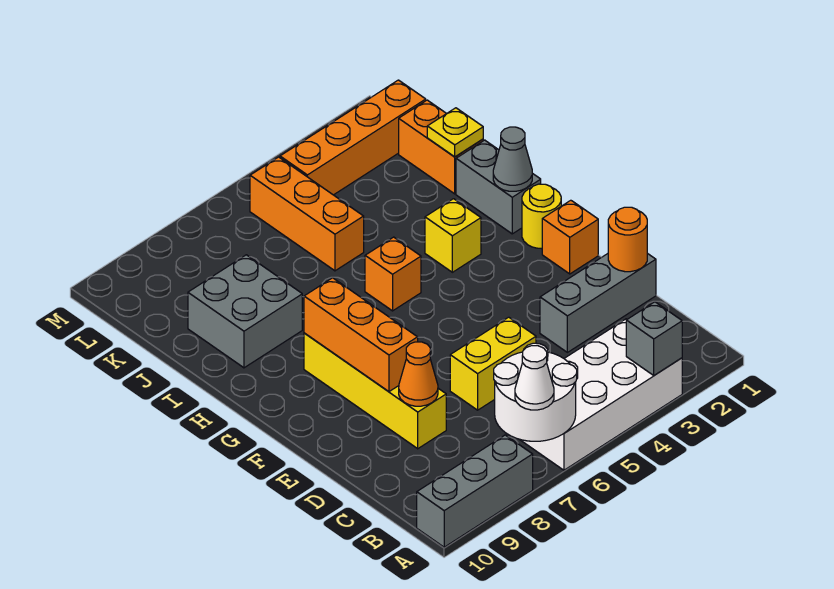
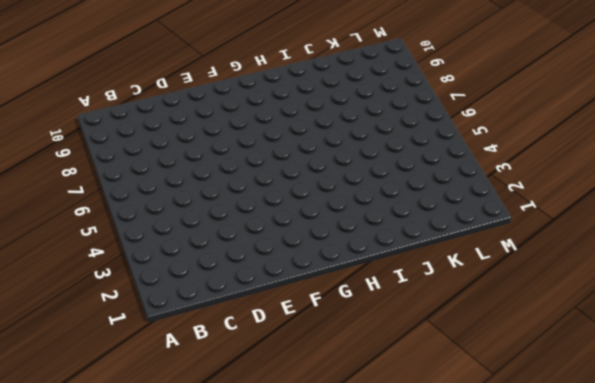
none -> white brick A3:B6 level 1
none -> grey brick A8:A10 level 1
none -> grey brick D1:D3 level 1

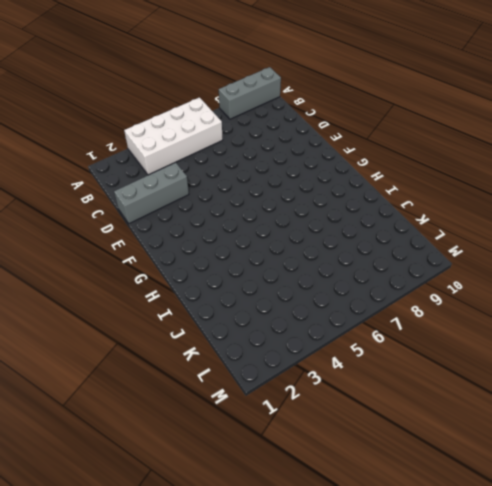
none -> yellow brick D5:D6 level 1
none -> yellow brick D8:G8 level 1
none -> orange brick F1 level 1

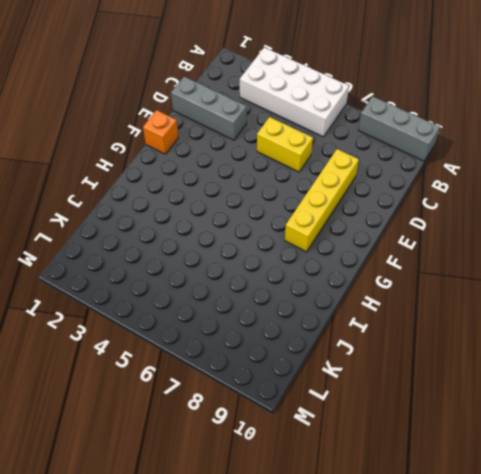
none -> yellow round brick G1 level 1
none -> grey brick H1:I1 level 1
none -> yellow brick H3 level 1

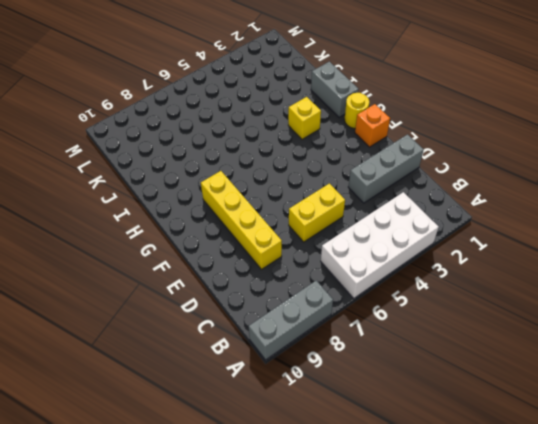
none -> orange brick H5 level 1
none -> grey brick I8:J9 level 1
none -> orange brick J1:K1 level 1

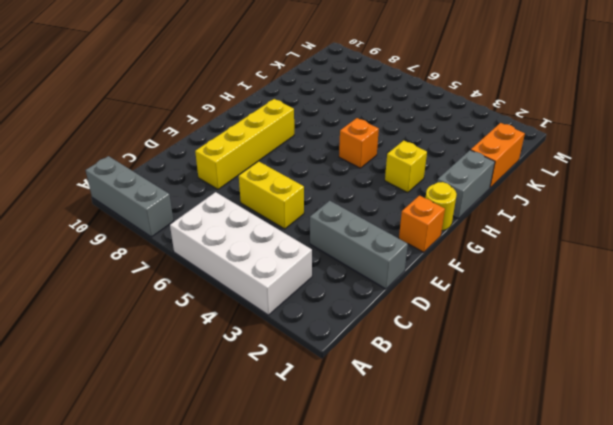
none -> grey brick I8:J9 level 1
none -> orange brick J5:L5 level 1
none -> orange brick L1:L4 level 1

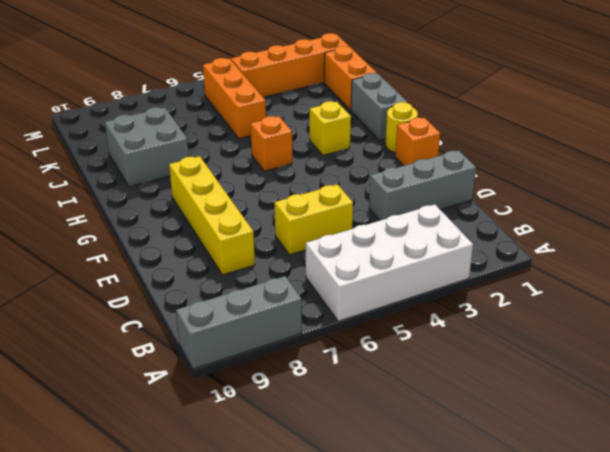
none -> grey brick A3 level 2
none -> white round brick A6:B7 level 2
none -> orange round brick D1 level 2

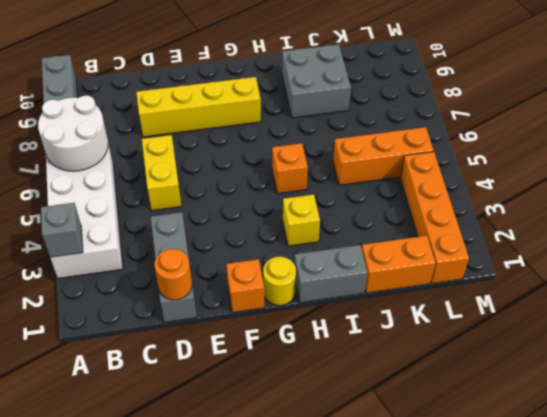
none -> orange cone D8 level 2
none -> orange brick E8:G8 level 2
none -> grey cone H1 level 2

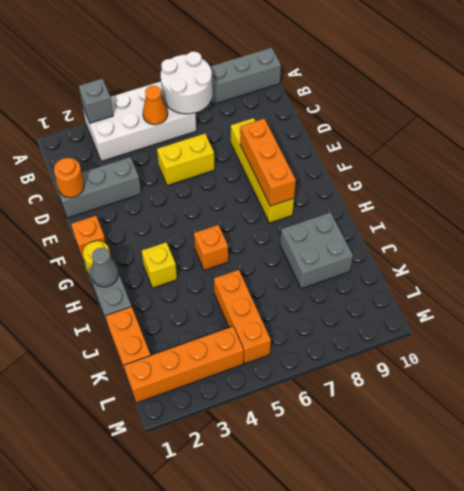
orange cone B5 level 2 -> orange cone D8 level 2
none -> yellow plate J1 level 2
none -> white cone A7 level 3

